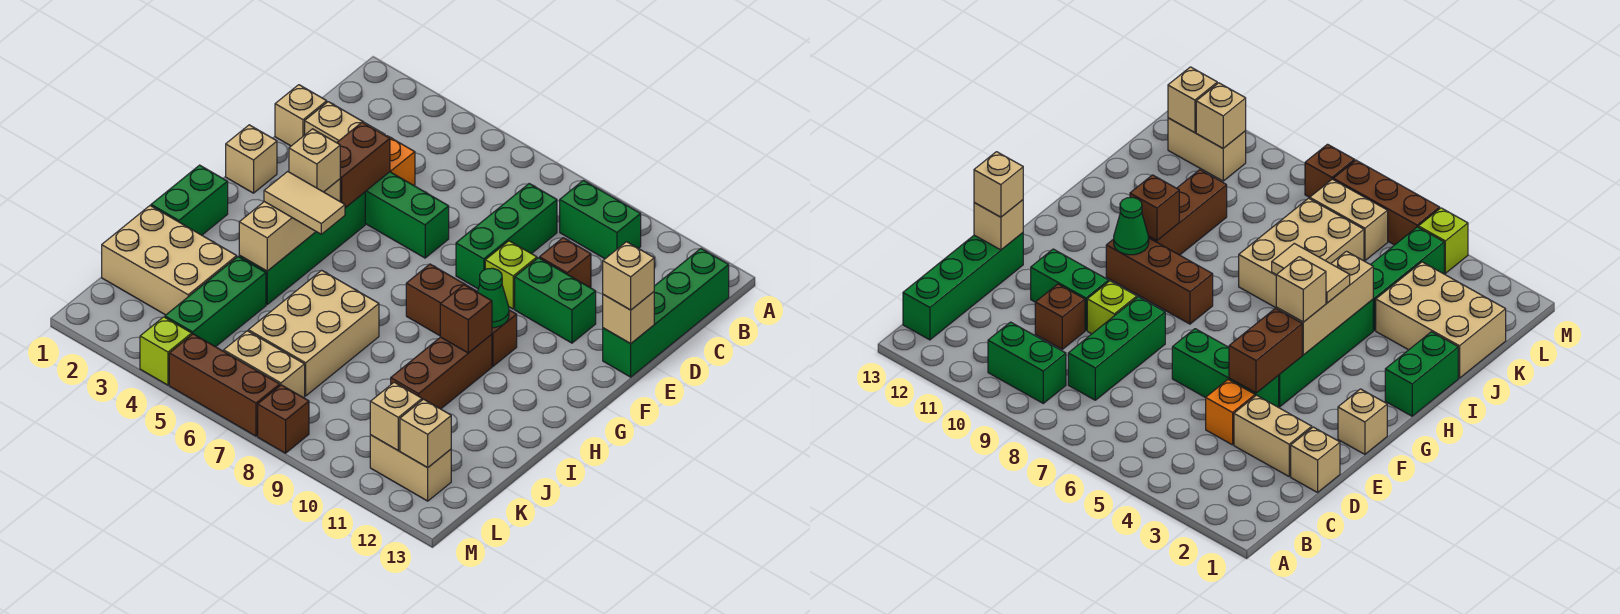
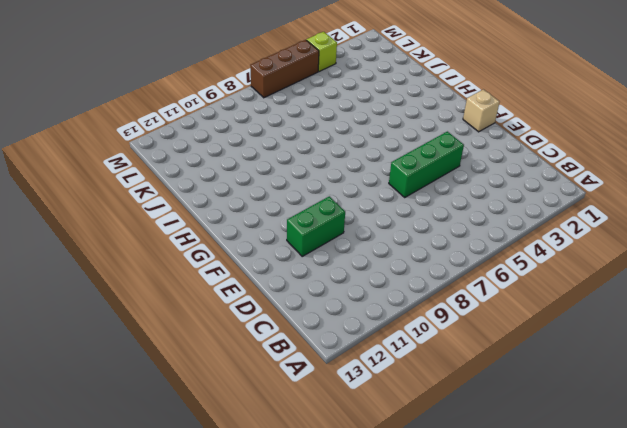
none -> green brick B9:B10 level 1
none -> green brick B13:E13 level 1
none -> green brick C8:E8 level 1
none -> tan brick D1 level 1

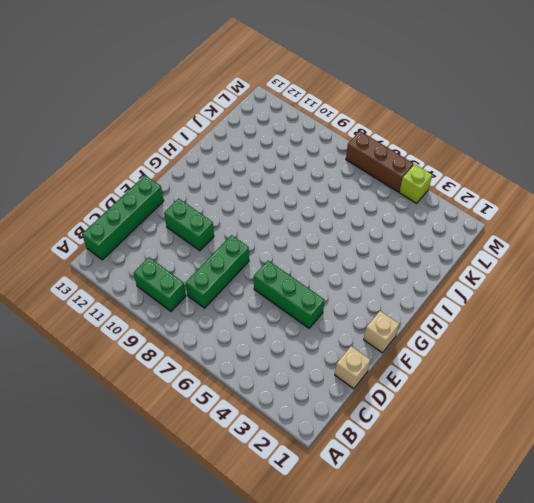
none -> tan brick D2:D3 level 1
none -> orange brick D4 level 1
none -> brown brick D10 level 1
none -> lime brick E9 level 1

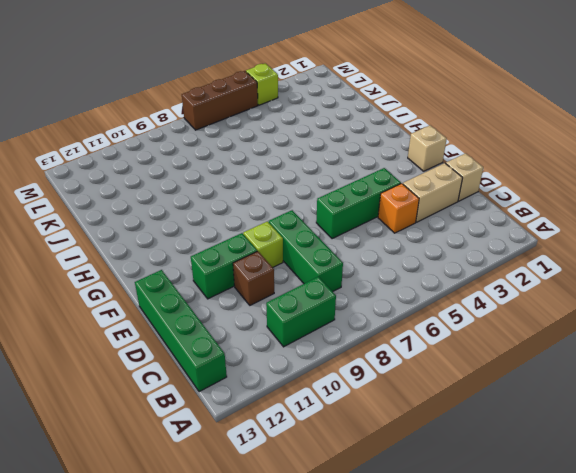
none -> green brick F4:I4 level 1
none -> brown brick G8:G10 level 1
none -> green brick H1:I1 level 1
none -> brown brick H10:J10 level 1

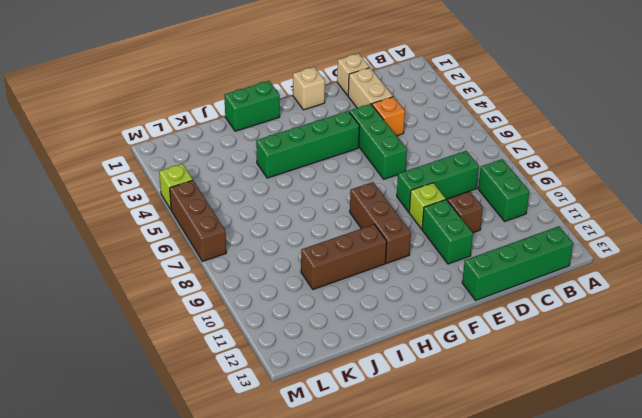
none -> tan brick I6:K7 level 1
none -> tan brick J1:K3 level 1
none -> green brick J4:L4 level 1
none -> tan brick L6:L7 level 1

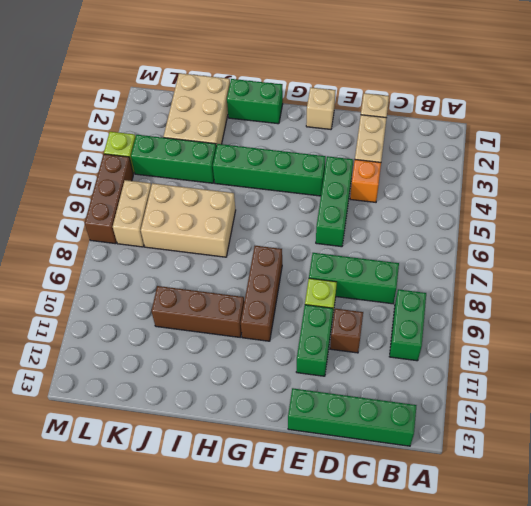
none -> tan brick L11:L12 level 1
none -> brown brick M8 level 1
none -> brown brick E4:F4 level 2
none -> tan brick E13 level 2

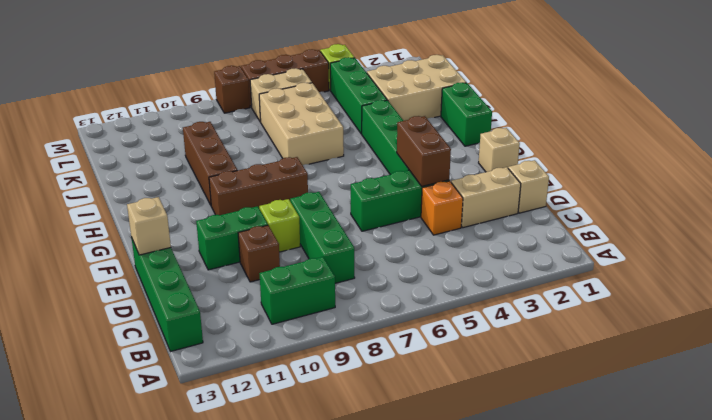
none -> tan brick L11:L12 level 1
none -> tan brick G4:I4 level 2
none -> green cone G10 level 2
none -> brown brick H10 level 2

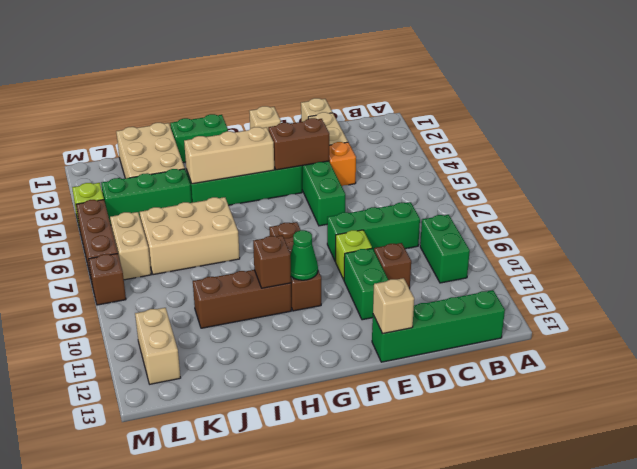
none -> tan brick L11 level 2
none -> tan brick L12 level 2
none -> tan brick E13 level 3
none -> tan brick G4 level 3

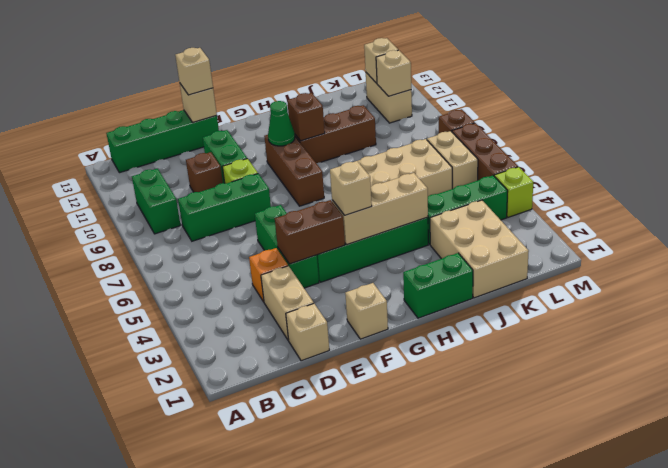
none -> tan tile H4:H5 level 3

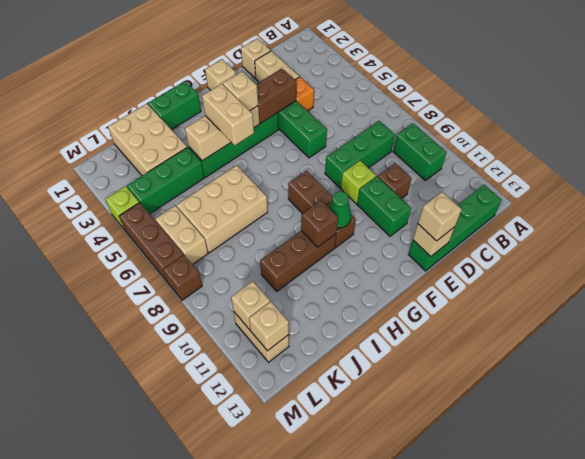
tan brick H4:H5 level 3 -> tan tile H4:H5 level 3

